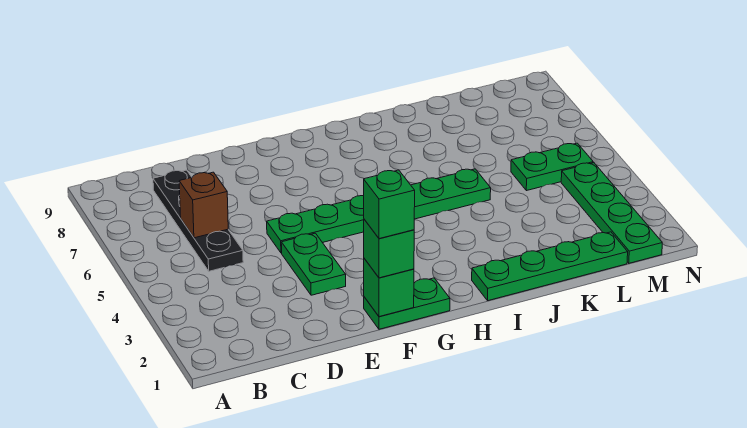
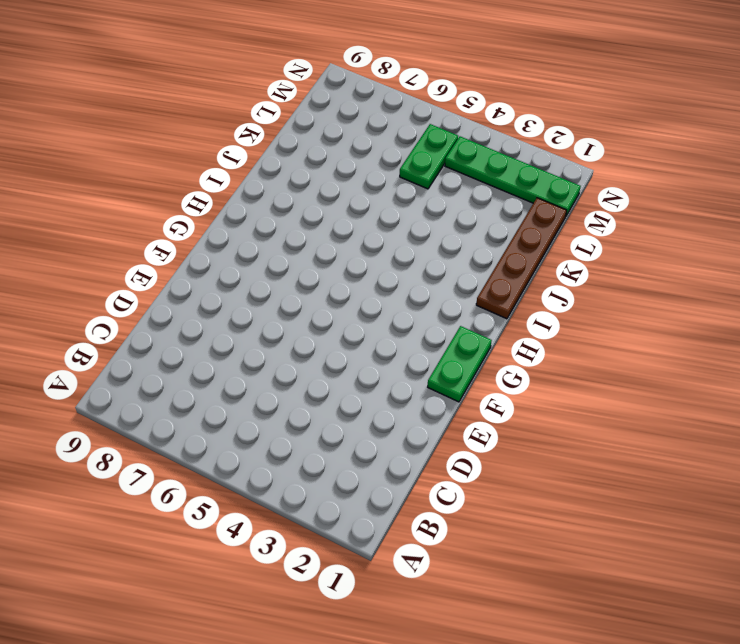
brown plate I1:L1 level 1 -> green plate I1:L1 level 1
none -> black plate C5:C8 level 1
none -> green plate E3:E4 level 1

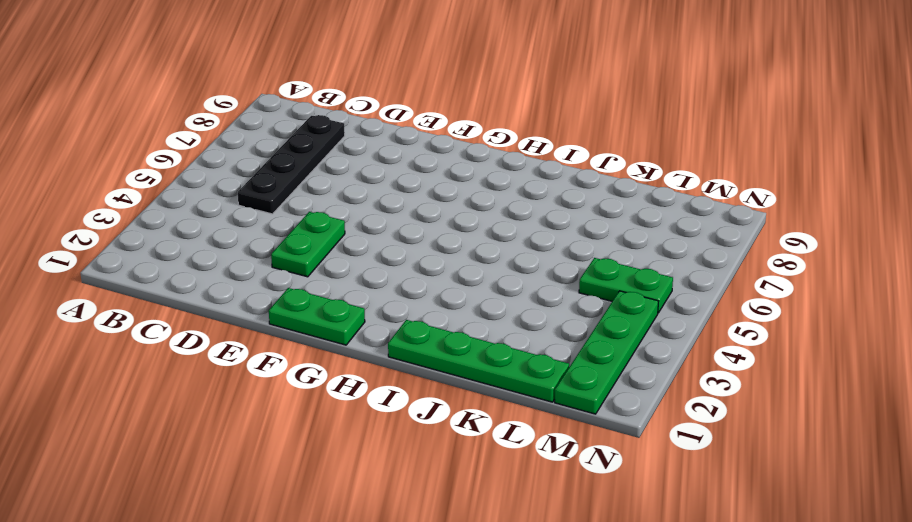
none -> green plate E5:J5 level 1
none -> brown brick C6 level 2

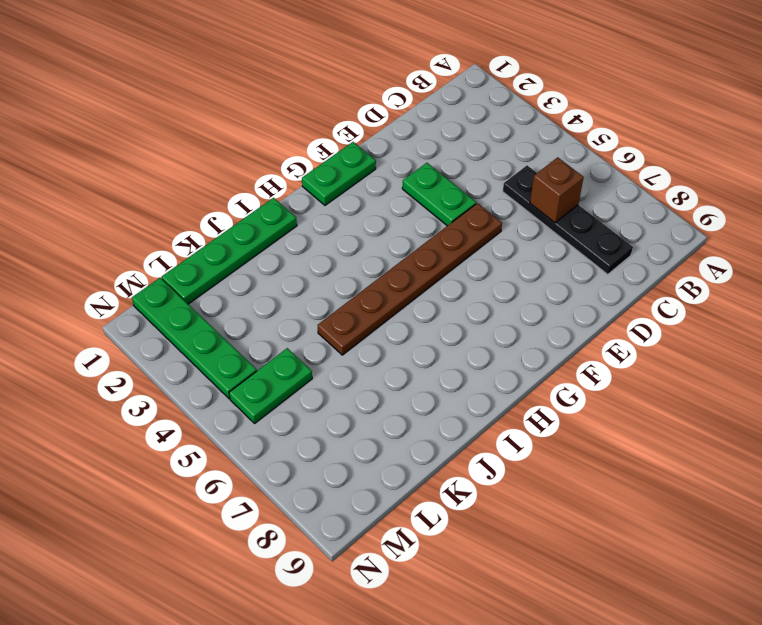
brown plate E5:J5 level 1 -> green plate E5:J5 level 1
none -> green brick F1 level 2
none -> green brick F1 level 3

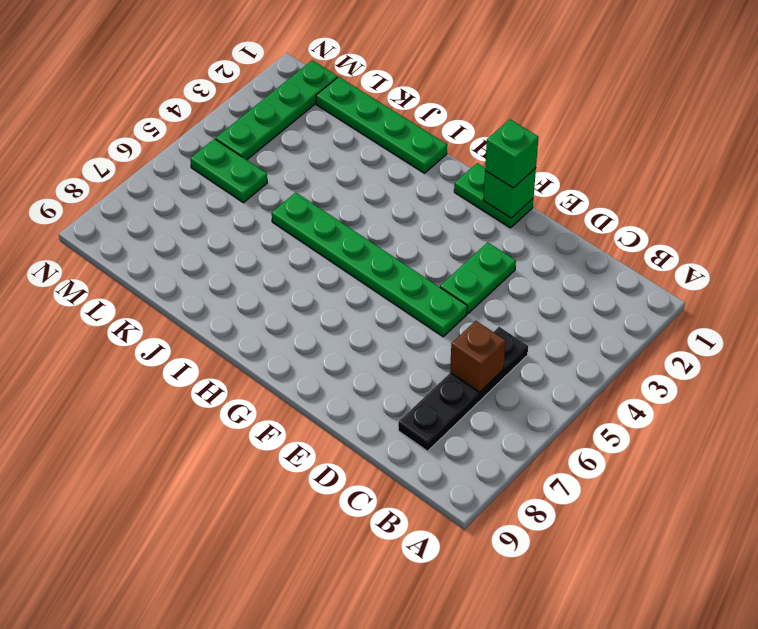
none -> green brick F1 level 4

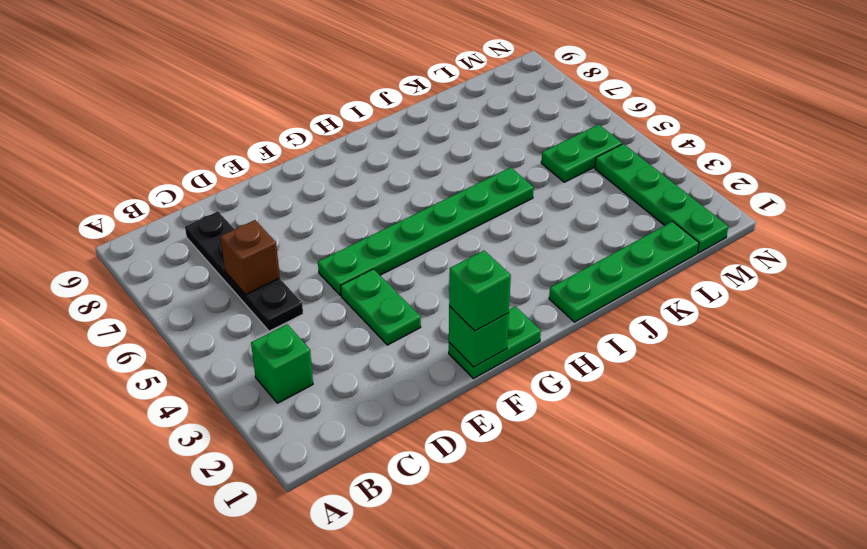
green brick B3 level 1 -> green brick F1 level 4

